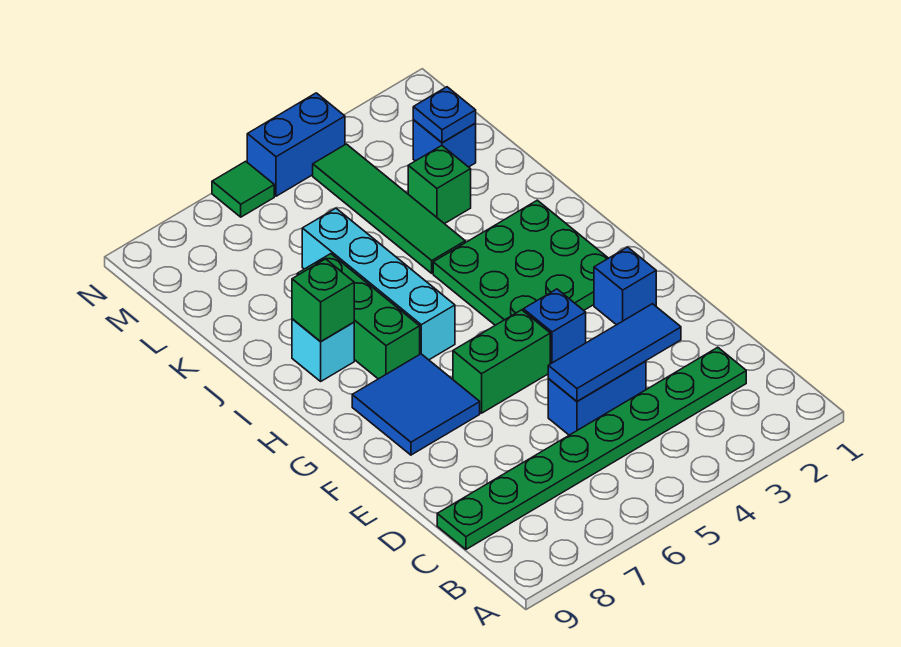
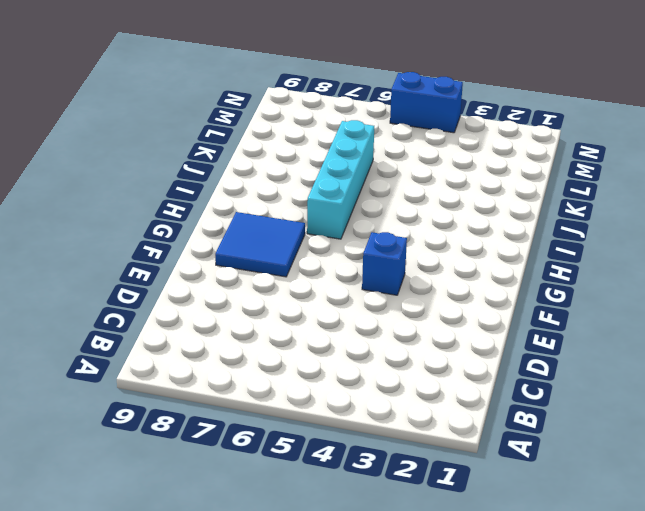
none -> green plate C2:C9 level 1
none -> blue brick D4:D5 level 1
none -> blue brick F2 level 1

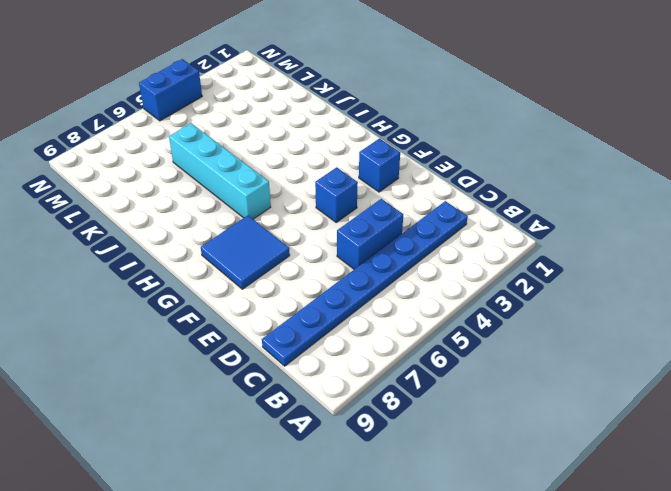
blue plate C2:C9 level 1 -> green plate C2:C9 level 1
none -> green brick F5:F6 level 1
none -> green plate G2:I4 level 1
none -> green brick H7:J7 level 1

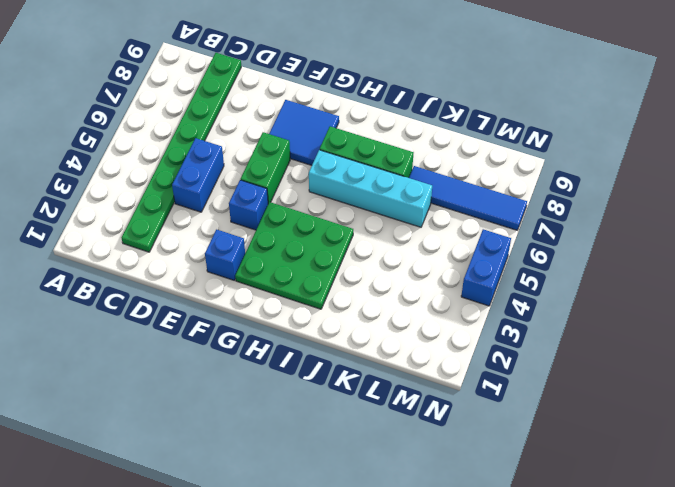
blue tile K7:N7 level 1 -> none
none -> cyan brick I8 level 1
none -> green tile J4:M4 level 1
none -> green brick K3 level 1

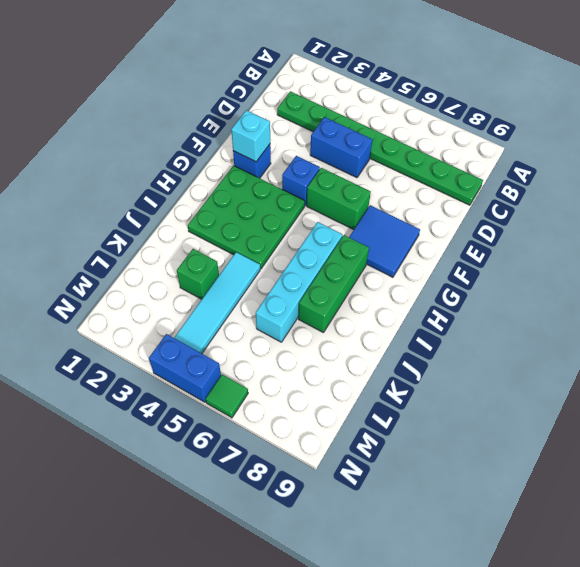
cyan brick F2 level 2 -> cyan brick I8 level 1
cyan tile J4:M4 level 1 -> green tile J4:M4 level 1
none -> blue brick L2 level 1
none -> blue tile D3:D5 level 2
none -> green brick I8 level 2

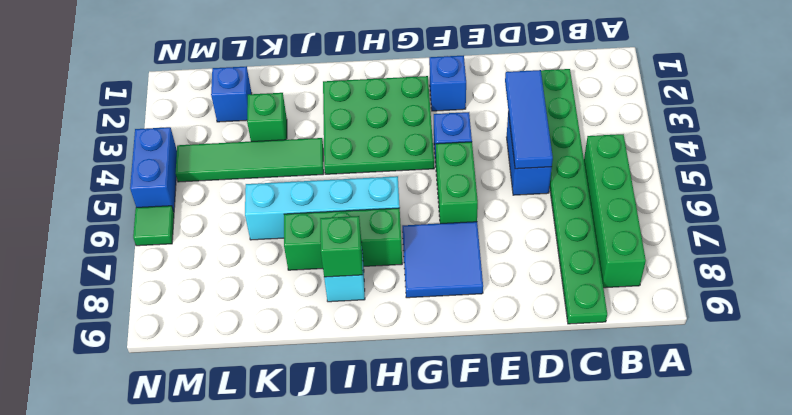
green brick B5:B8 level 1 -> none
none -> blue plate L2 level 2

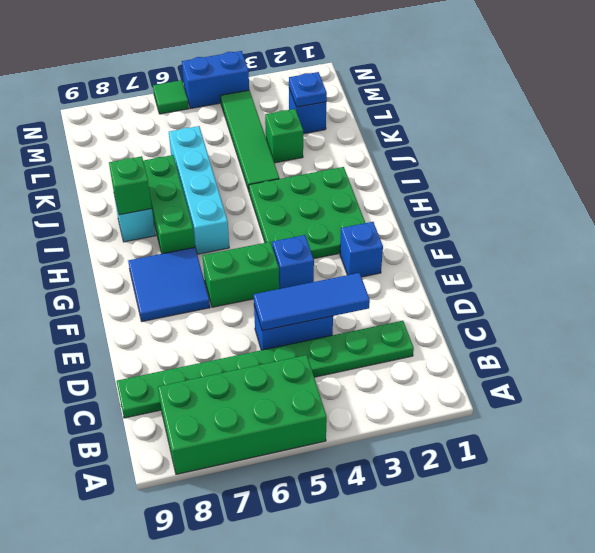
green brick A5:B8 level 1 -> none

